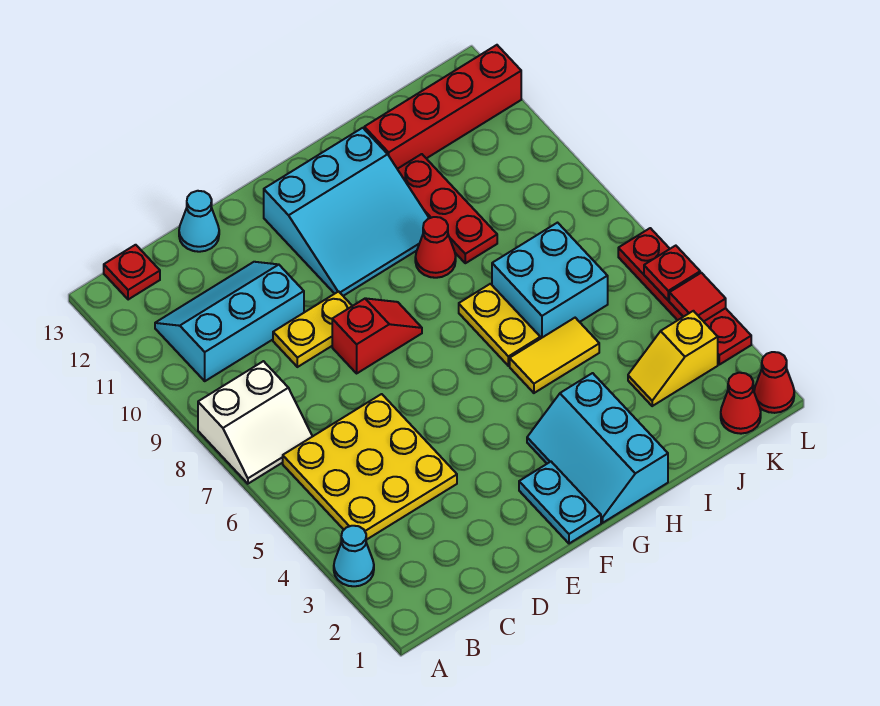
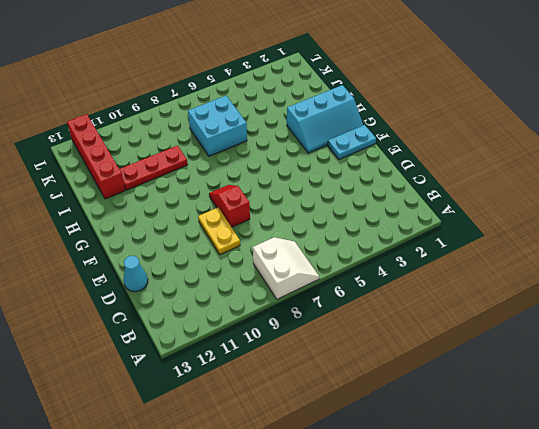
none -> cyan cone A3 level 1
none -> yellow plate B4:D6 level 1
none -> cyan slope B10:D11 level 1 top 10

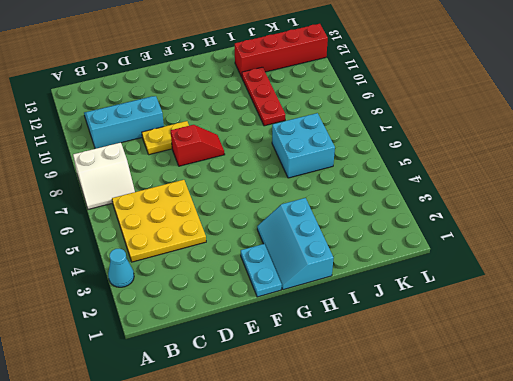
none -> red plate B13 level 1
none -> cyan cone D13 level 1
none -> cyan slope F10:H12 level 1 top 12

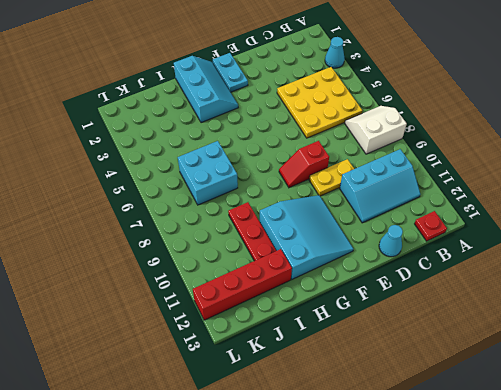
cyan slope F10:H12 level 1 top H -> cyan slope F10:H12 level 1 top 12
none -> yellow tile H5:I5 level 1
none -> yellow plate H6:H7 level 1
none -> red cone H9 level 1

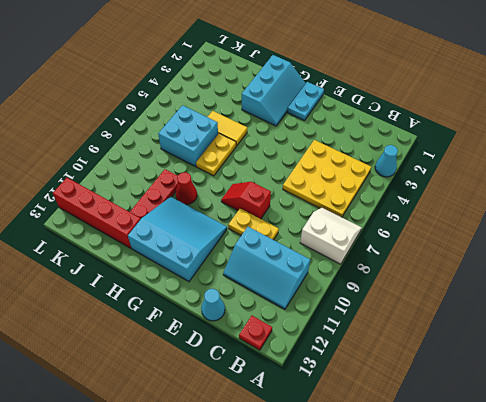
none -> yellow slope J3:K3 level 1 top K
none -> red cone K1 level 1
none -> red cone L1 level 1

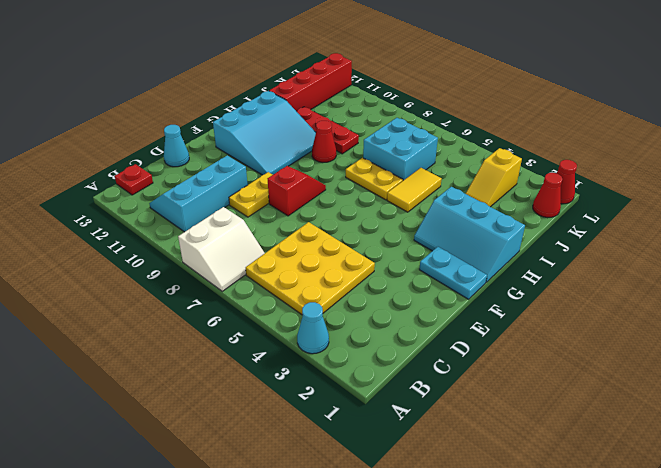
none -> red plate L3:L6 level 1
none -> red tile L4 level 2
none -> red plate L5 level 2

